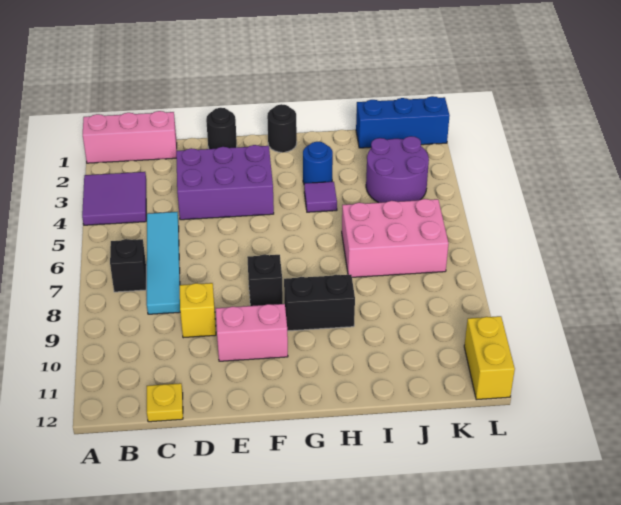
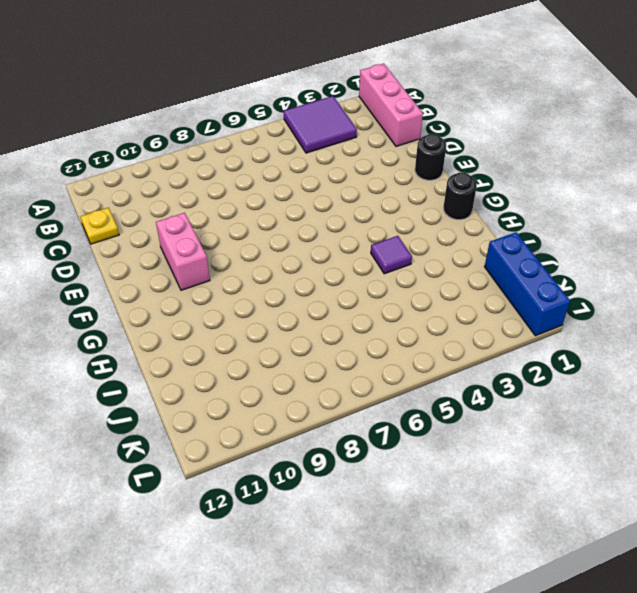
none -> black brick B7 level 1
none -> cyan tile C5:C8 level 1
none -> purple brick D3:F4 level 1

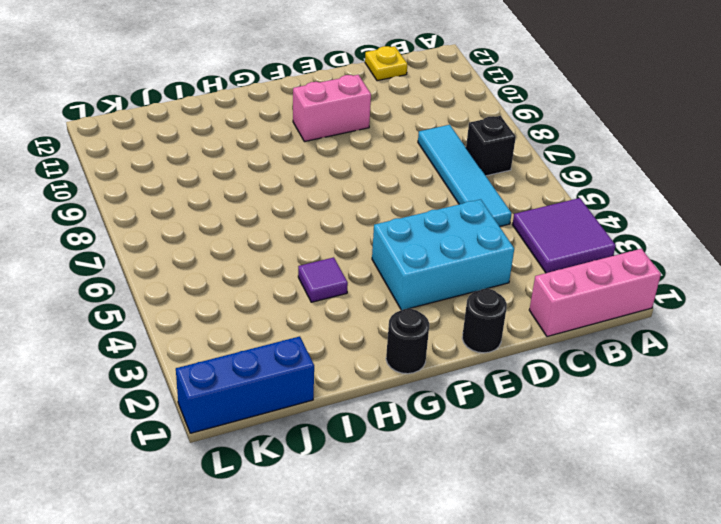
cyan brick D3:F4 level 1 -> purple brick D3:F4 level 1
none -> yellow brick D9 level 1
none -> black brick F8 level 1
none -> black brick G9:H9 level 1

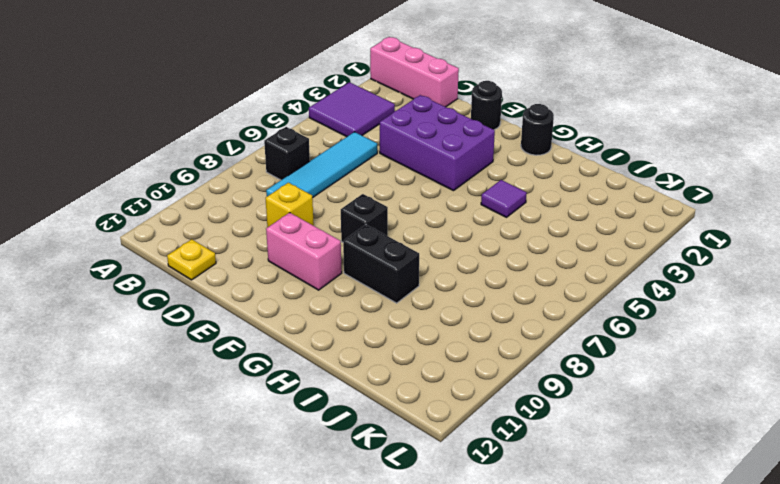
none -> blue round brick H3 level 1
none -> pink brick I6:K7 level 1
none -> blue brick J1:L1 level 1

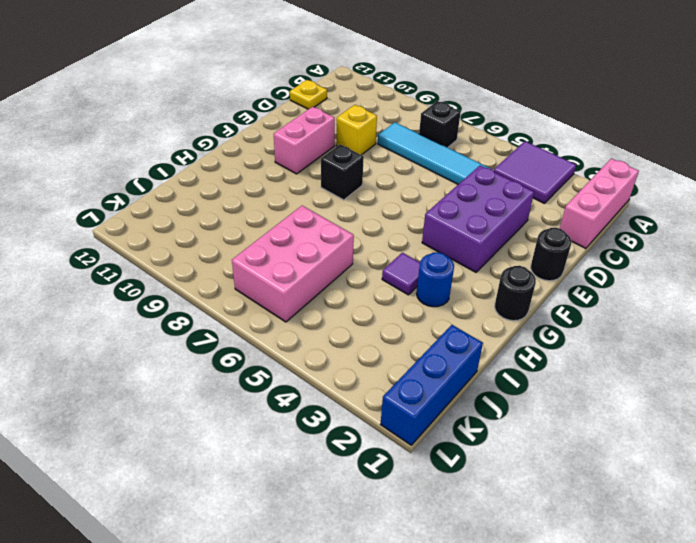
none -> black brick G9:H9 level 1
none -> purple round brick J3:K4 level 1
none -> yellow brick L11:L12 level 1

